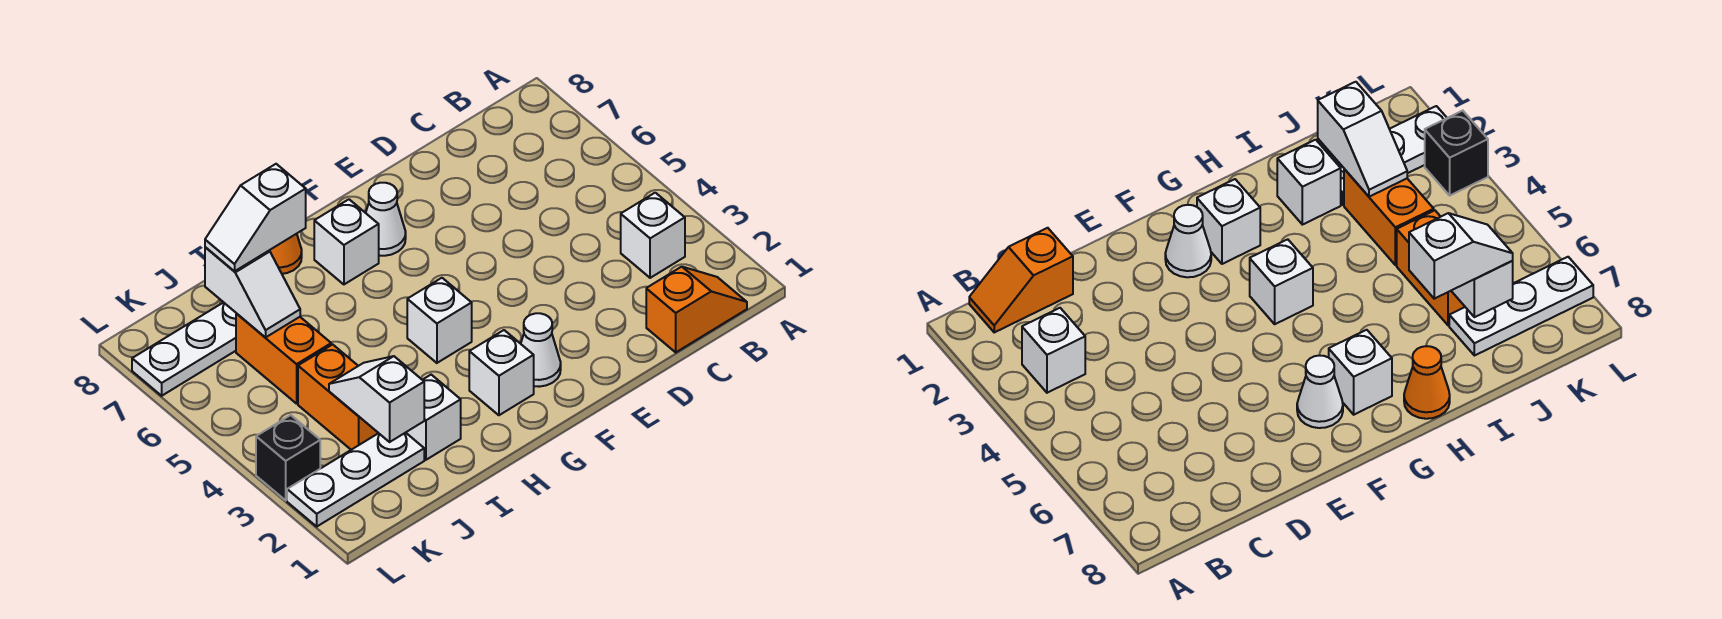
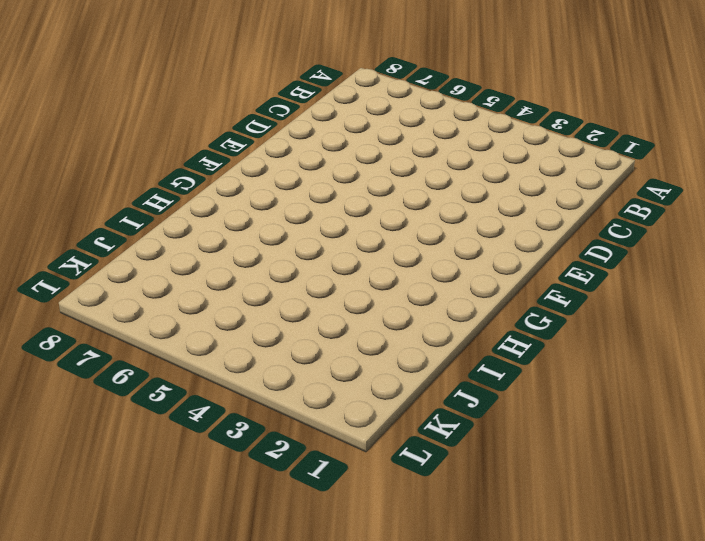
none -> orange slope B1:C1 level 1 top C
none -> white brick B3 level 1
none -> white cone F2 level 1

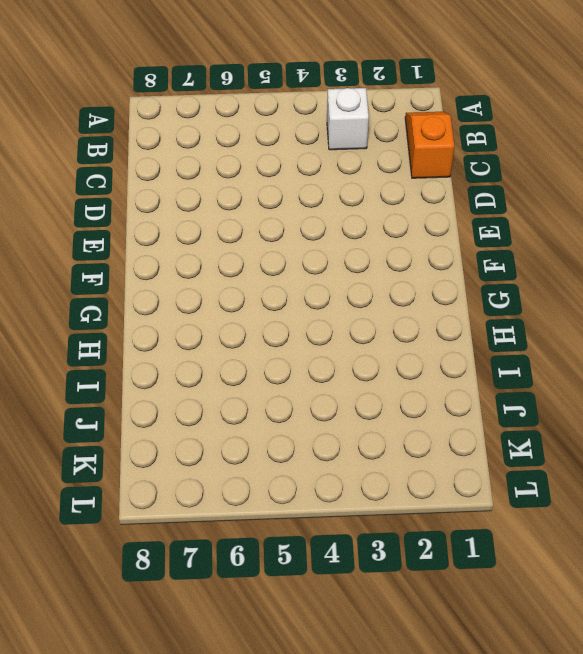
none -> white cone F2 level 1
none -> white cone F7 level 1
none -> white brick G2 level 1

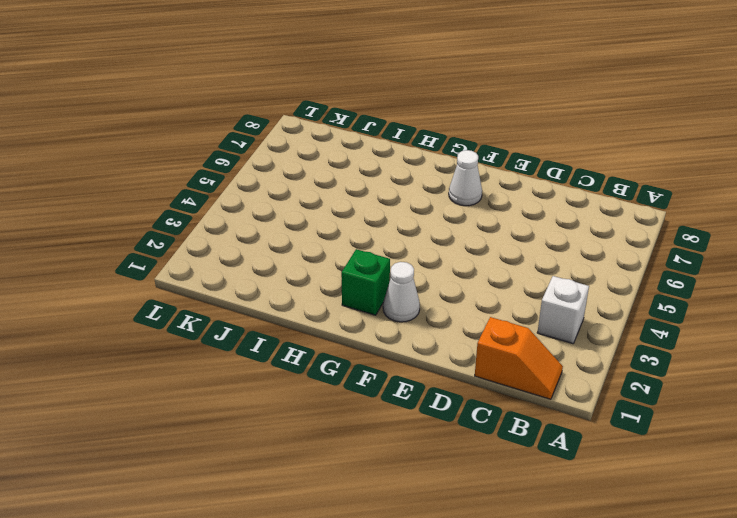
green brick G2 level 1 -> white brick G2 level 1
none -> white brick G4 level 1
none -> white brick G7 level 1
none -> orange cone H8 level 1

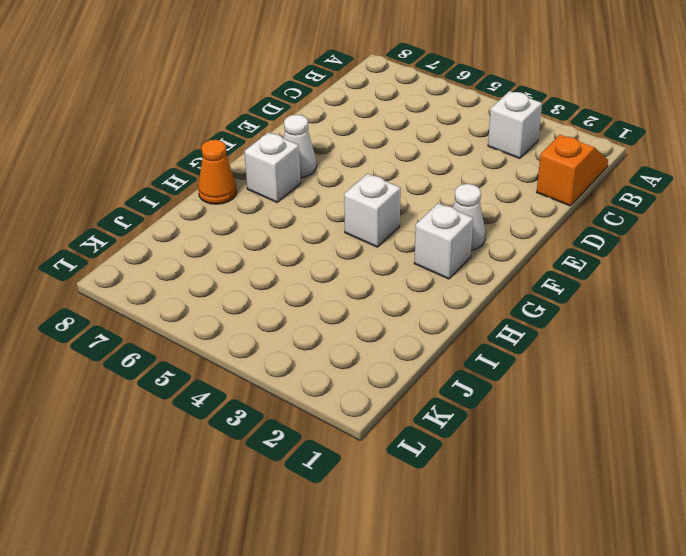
none -> white brick I2 level 1
none -> white plate J2:L2 level 1
none -> orange brick J3:J4 level 1

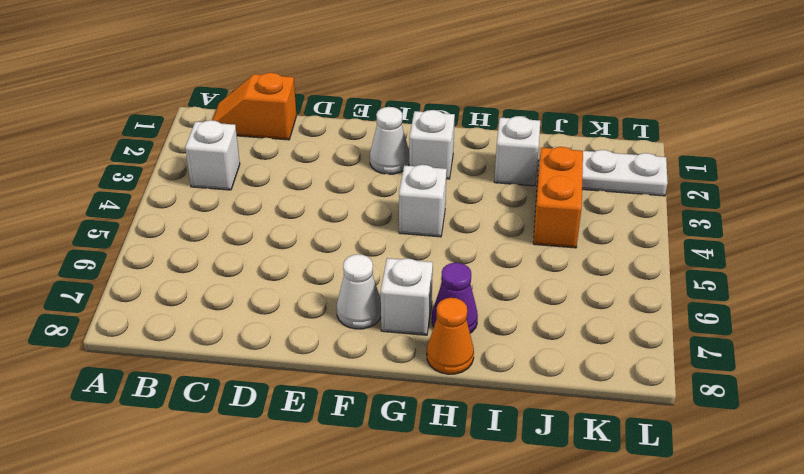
purple cone H7 level 1 -> none
none -> orange brick J5:J6 level 1
none -> white plate J7:L7 level 1
none -> black brick L3 level 1

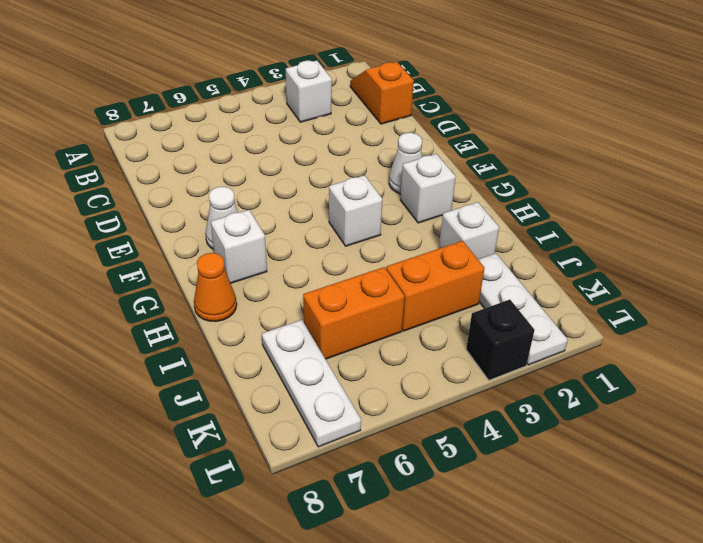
none -> white slope J2:J3 level 2 top 2
none -> white slope J6:J7 level 2 top 7
none -> white slope I7:J7 level 3 top I

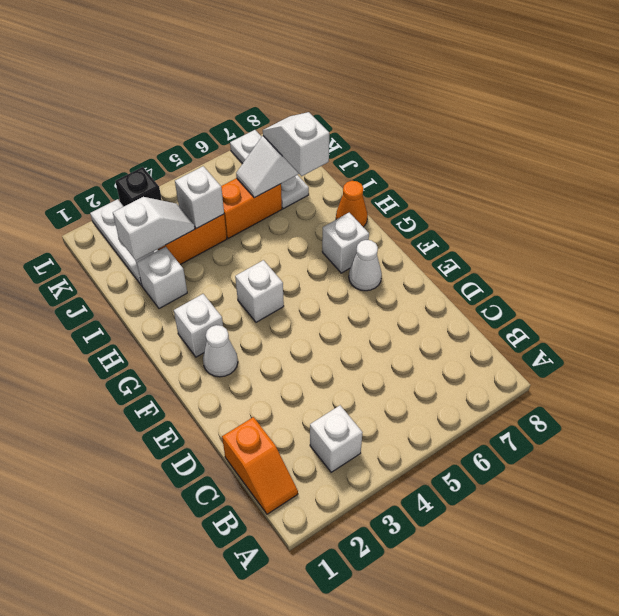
white brick J4 level 2 -> none

